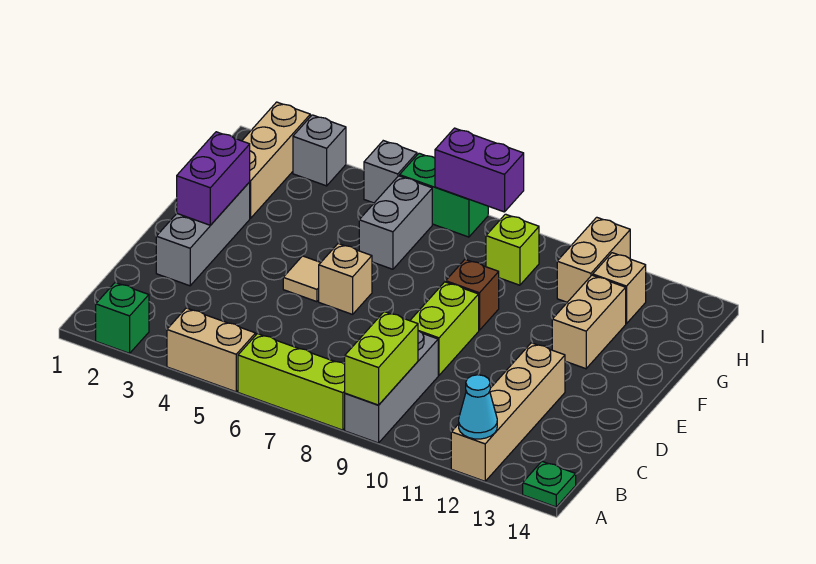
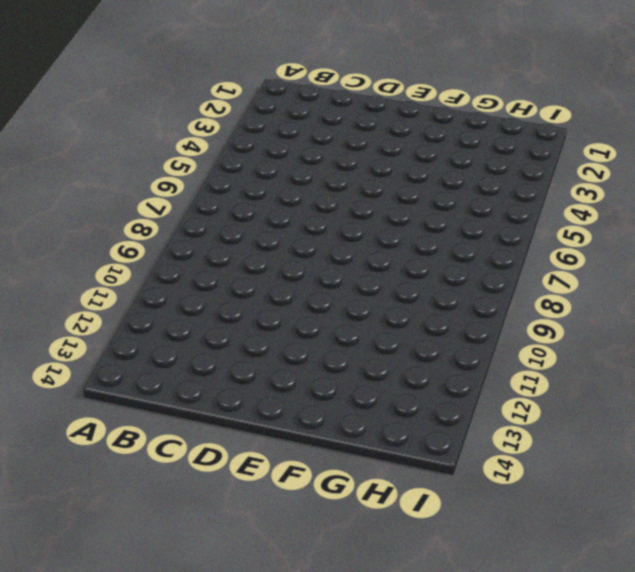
none -> green brick A2 level 1
none -> tan brick A4:A5 level 1
none -> lime brick A6:A8 level 1

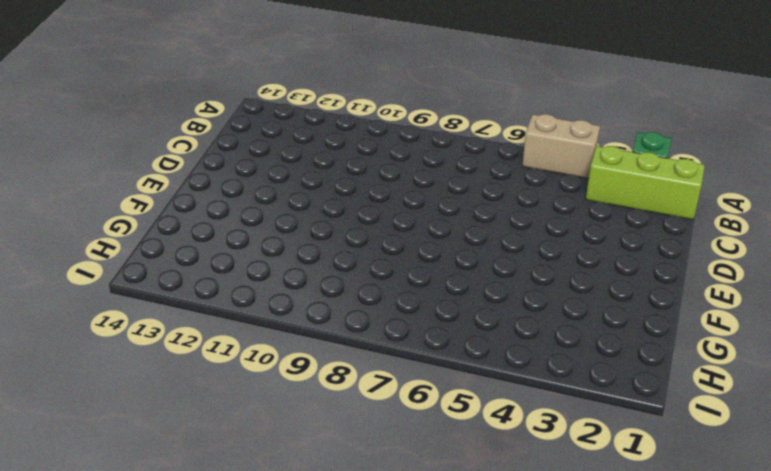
lime brick B1:B3 level 1 -> lime brick A6:A8 level 1
none -> grey brick A9:C9 level 1
none -> tan brick A12:D12 level 1
none -> green plate A14 level 1

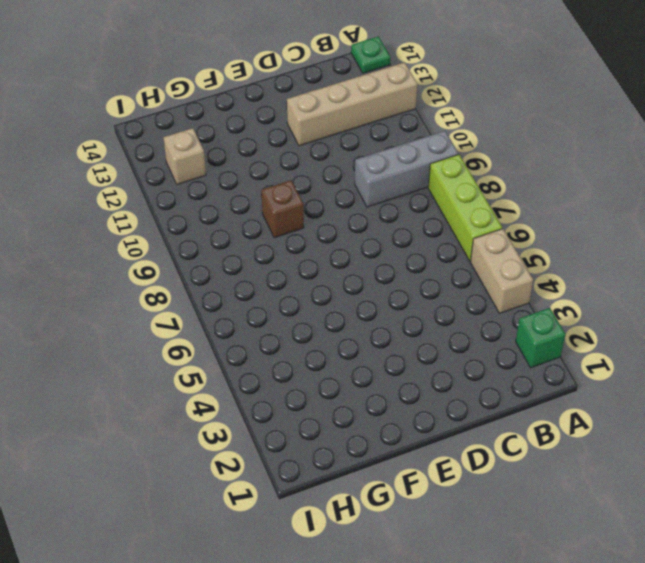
none -> grey brick D2:F2 level 1
none -> lime brick D9:E9 level 1
none -> tan tile E5 level 1

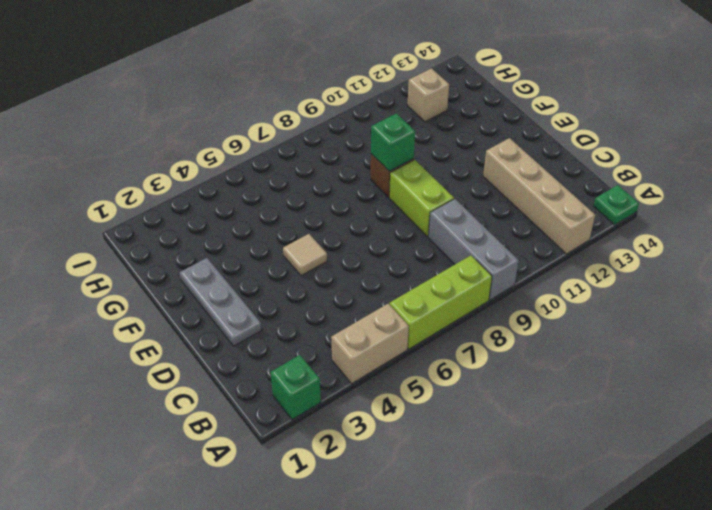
grey plate D2:F2 level 1 -> grey brick D2:F2 level 1
green brick F9 level 2 -> none
none -> tan brick E6 level 1
none -> tan brick F12:G12 level 1
none -> tan brick G2:I2 level 1

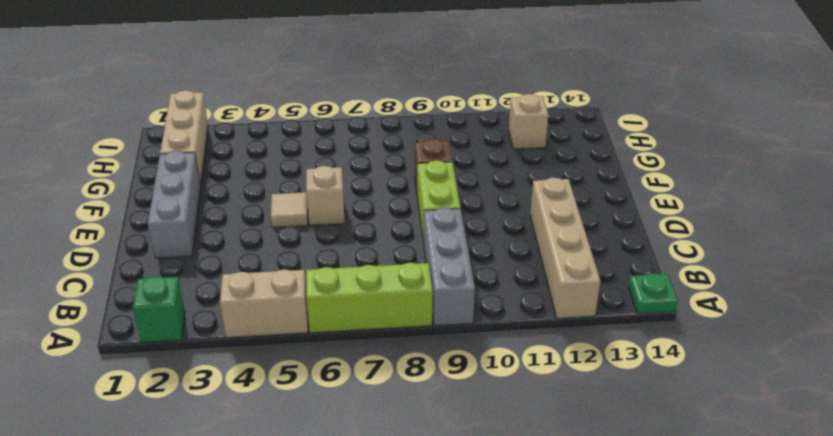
none -> tan brick F12:G12 level 1
none -> grey brick G6:H6 level 1
none -> lime brick H9 level 1

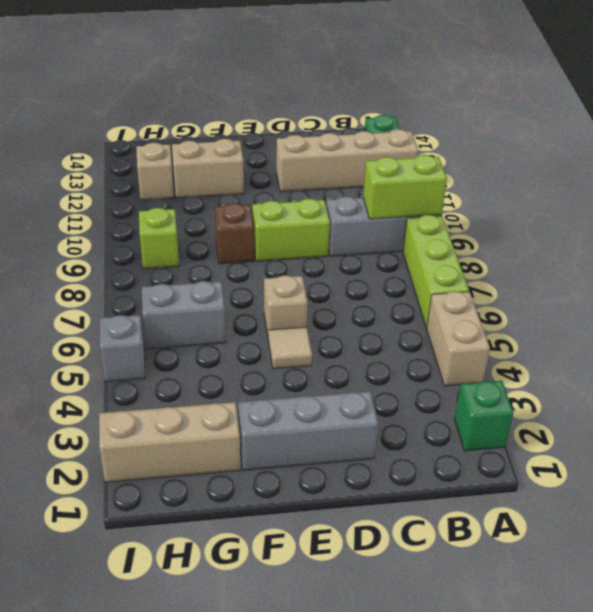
none -> tan brick H11:I11 level 1
none -> grey brick I3 level 1
none -> green brick I6:I7 level 1

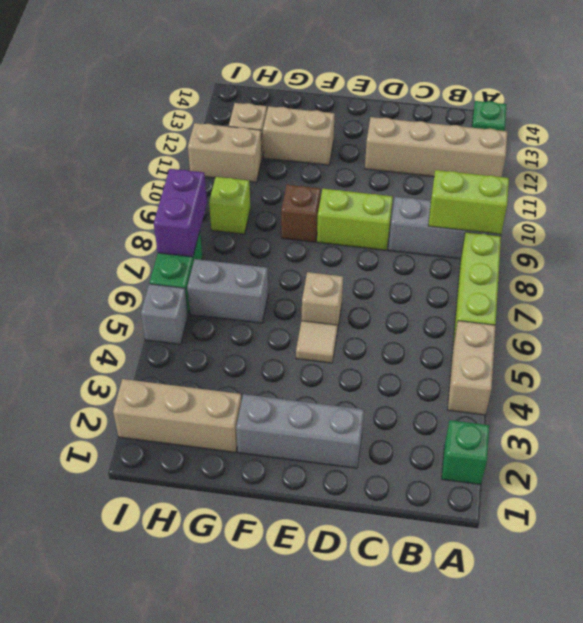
none -> grey brick I3 level 1
none -> cyan cone A12 level 2
none -> purple brick E2:F2 level 2

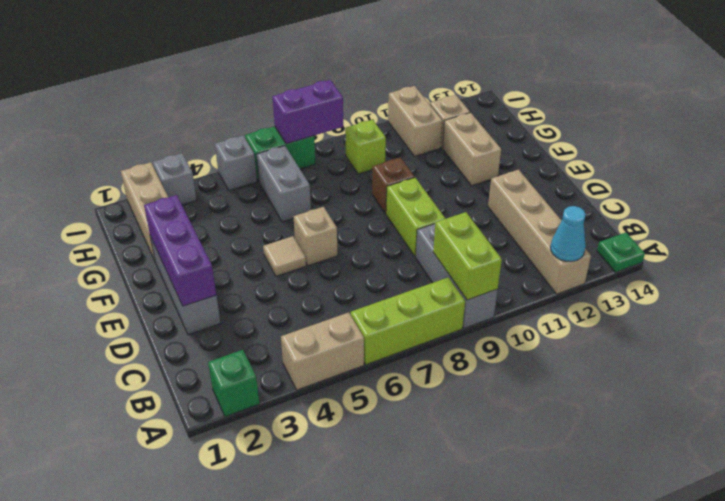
purple brick D2:F2 level 2 -> purple brick E2:F2 level 2

